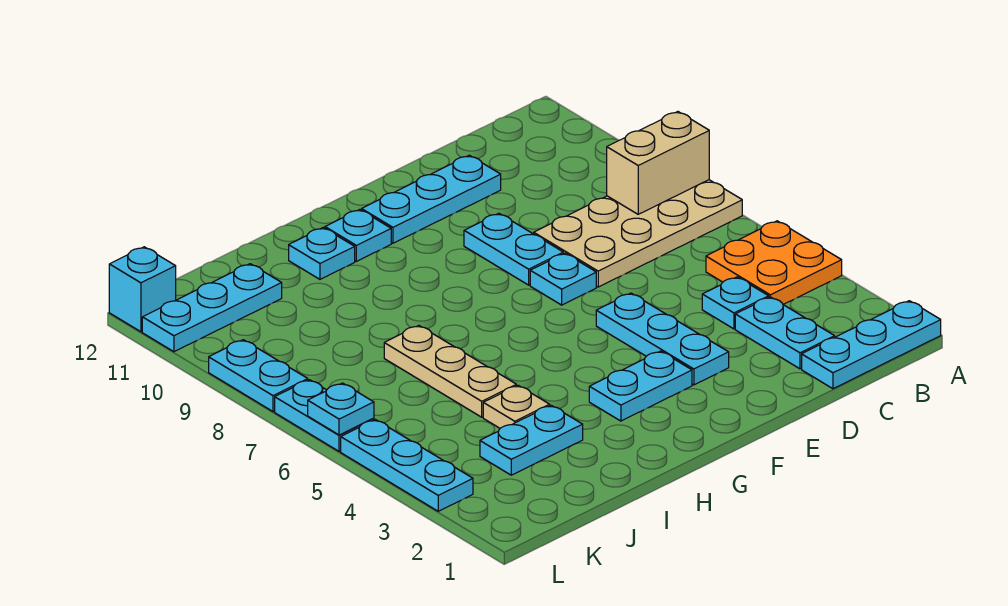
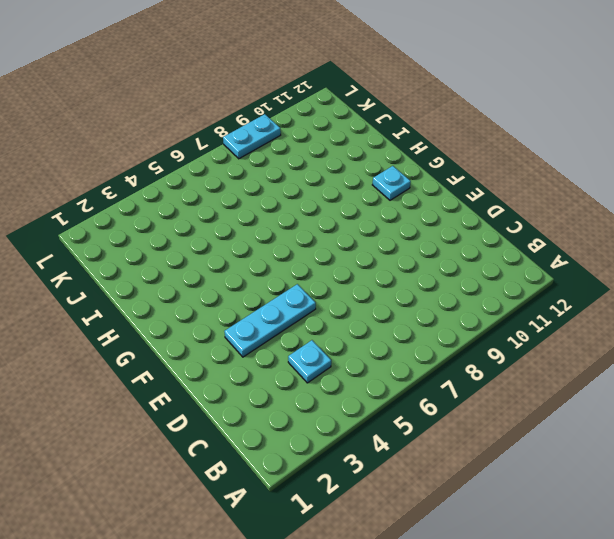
none -> cyan plate A1:C1 level 1
none -> orange plate A4:B5 level 1
none -> tan plate A7:D8 level 1

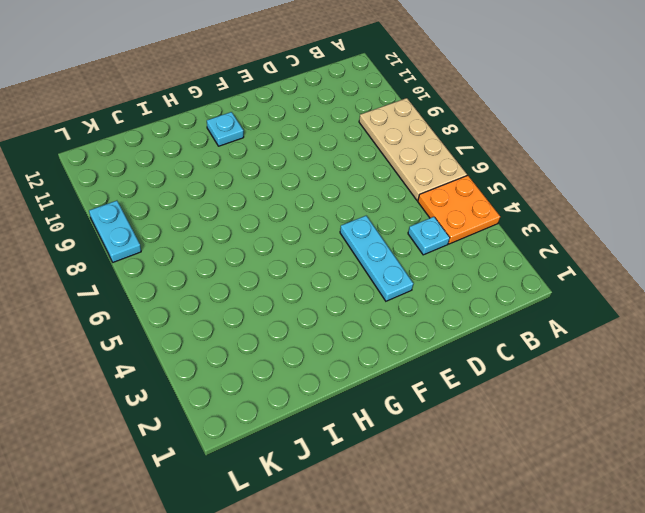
tan plate A6:B9 level 1 -> tan plate A7:D8 level 1
none -> cyan plate A1:C1 level 1
none -> cyan plate C2:C3 level 1
none -> cyan plate D11:F11 level 1

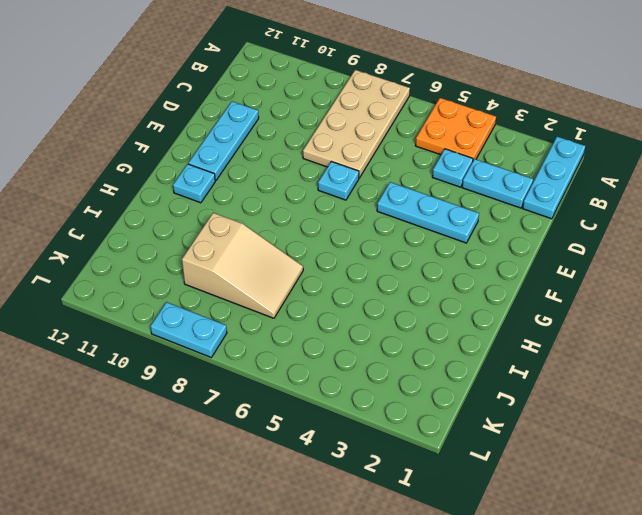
tan slope I7:J9 level 1 top 9 -> tan plate I5:I7 level 1
none -> cyan plate E8:E9 level 1
none -> cyan plate F3:G3 level 1
none -> cyan plate H11 level 1

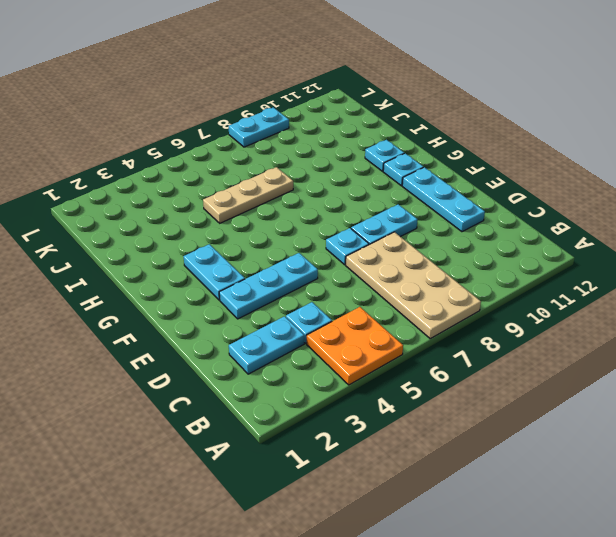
none -> cyan plate A1:C1 level 1
none -> cyan plate I3:J3 level 1
none -> tan plate I4 level 1

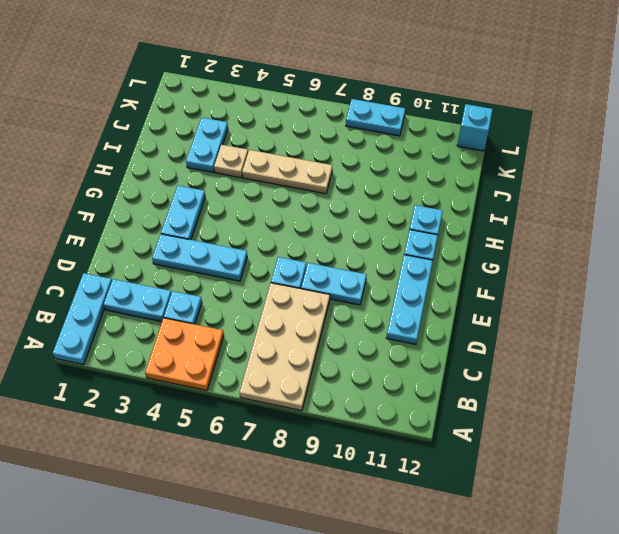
none -> cyan plate J11:L11 level 1
none -> cyan plate L3:L5 level 1
none -> cyan plate L6:L7 level 1

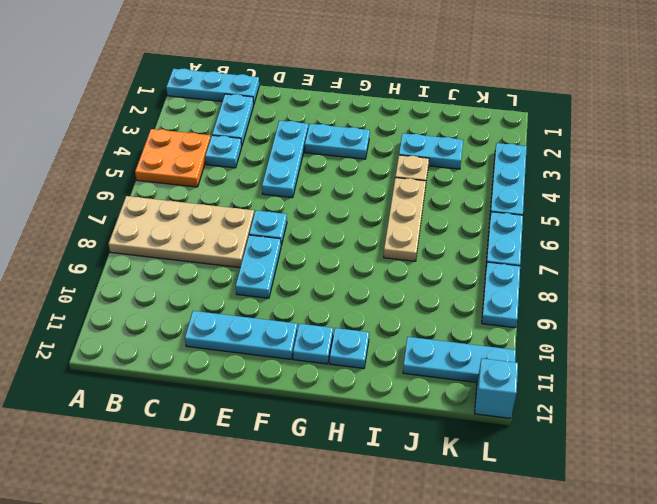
none -> tan brick A8:B8 level 2
none -> cyan plate L6 level 2

